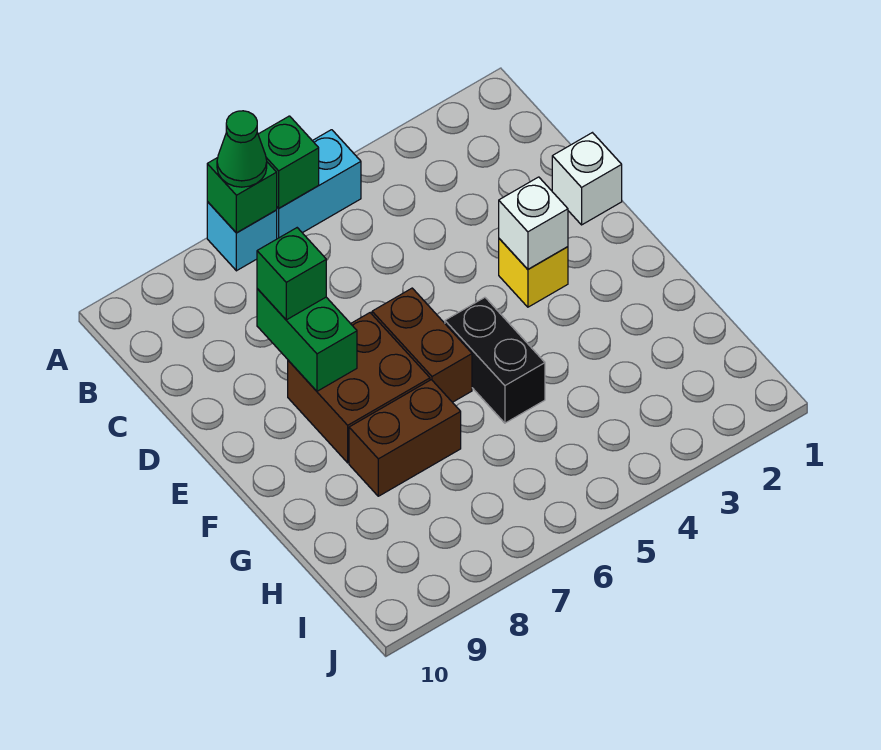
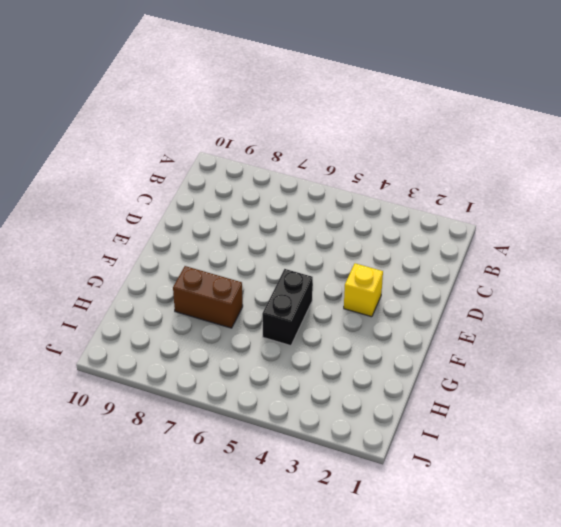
none -> cyan brick A5:A6 level 1
none -> cyan brick A7 level 1
none -> white brick D1 level 1

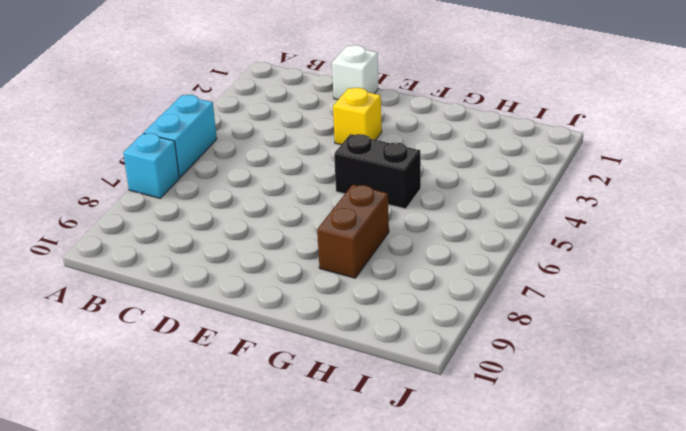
none -> brown brick E6:F6 level 1
none -> brown brick E7:F8 level 1
none -> green brick A6 level 2

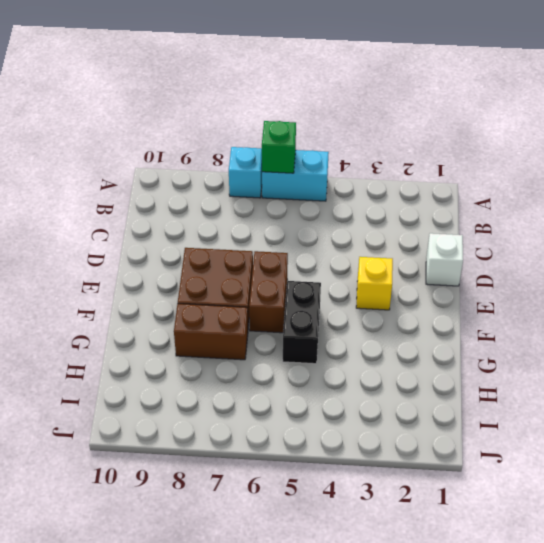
none -> green brick A7 level 2
none -> green brick D8:E8 level 2
none -> white brick E3 level 2

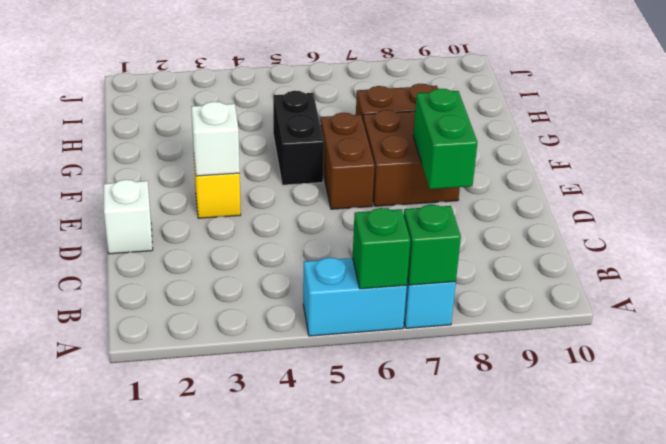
none -> green cone A7 level 3
none -> green brick D8 level 3

